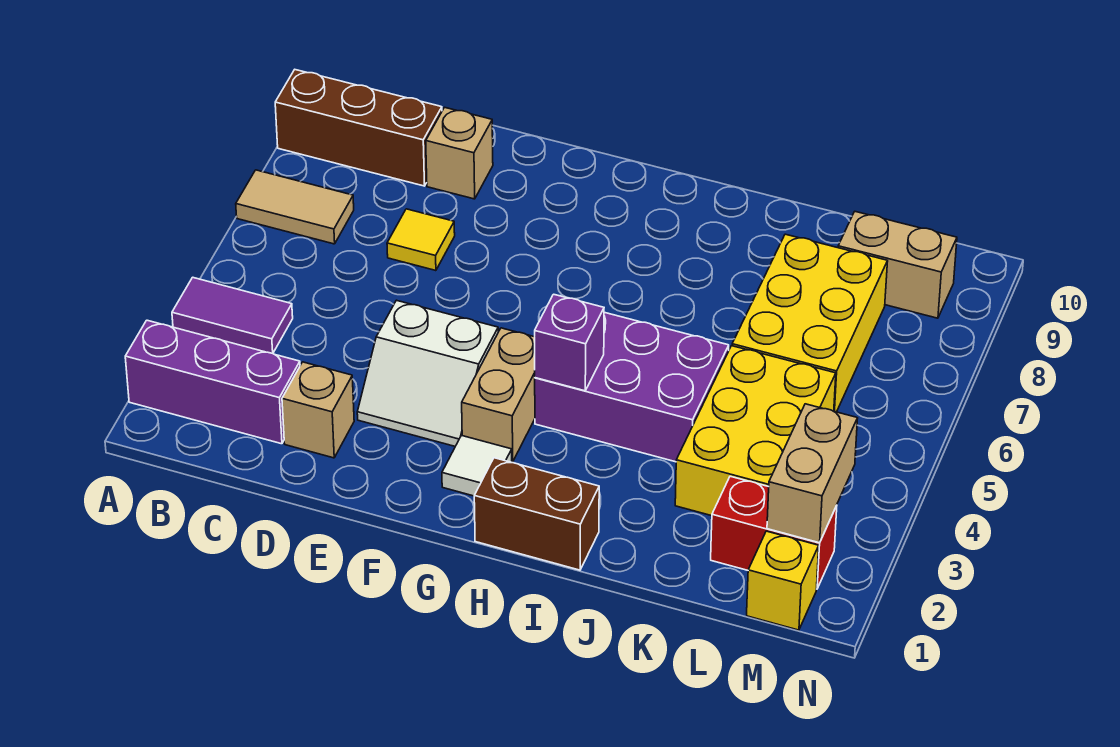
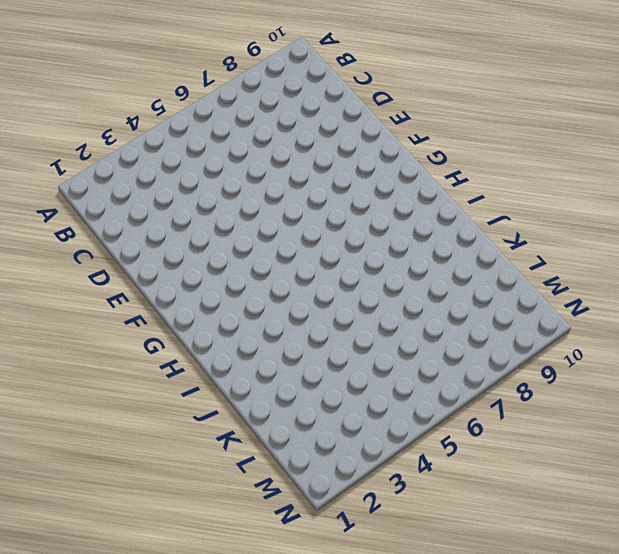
none -> purple brick A2:C2 level 1
none -> purple tile A4:B4 level 1
none -> tan tile A7:B7 level 1

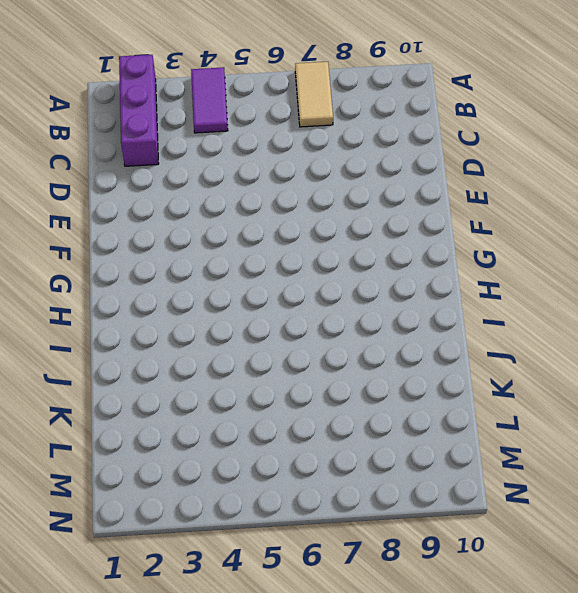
none -> brown brick A9:C9 level 1
none -> tan brick D2 level 1
none -> yellow tile D7 level 1

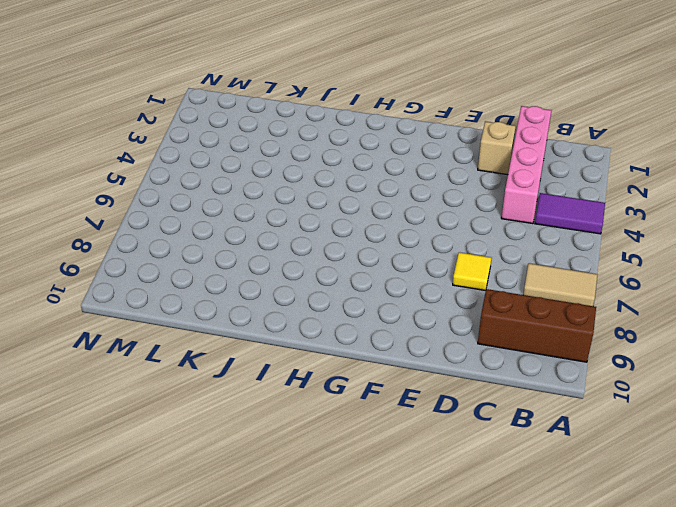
pink brick C1:C4 level 1 -> purple brick A2:C2 level 1
none -> tan brick D9 level 1
none -> white slope E3:F4 level 1 top 4
none -> white tile G2 level 1

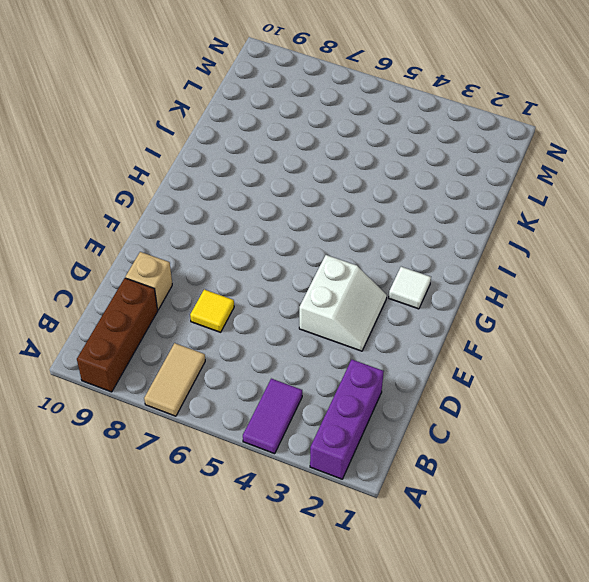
none -> tan brick D2 level 1
none -> tan brick G3:G4 level 1
none -> brown brick H1:I1 level 1

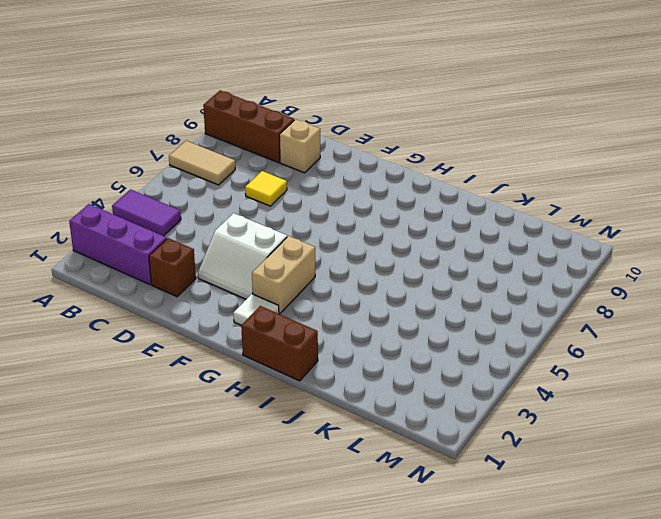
brown brick D2 level 1 -> tan brick D2 level 1
none -> purple brick H4:J5 level 1
none -> yellow brick K3:L5 level 1
none -> yellow brick K6:L8 level 1

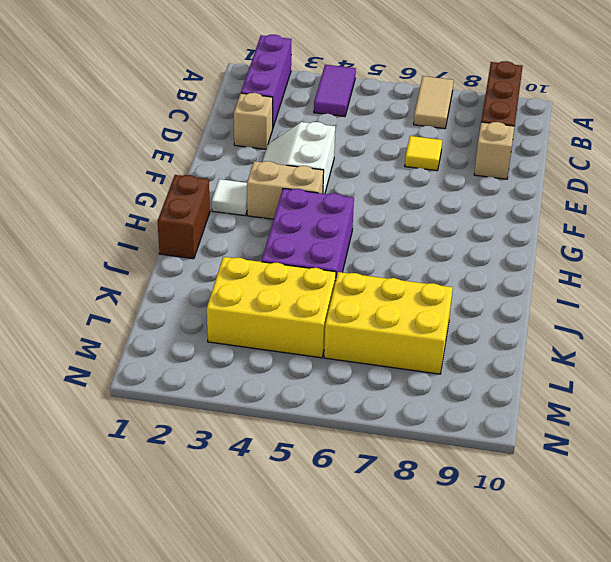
none -> red brick L2:M2 level 1
none -> tan brick L9:M9 level 1
none -> yellow brick M1 level 1

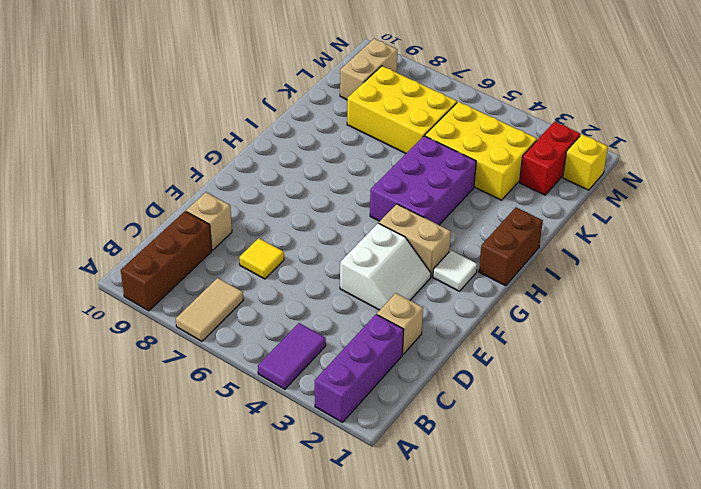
none -> purple brick H4 level 2
none -> tan brick M2:M3 level 2

